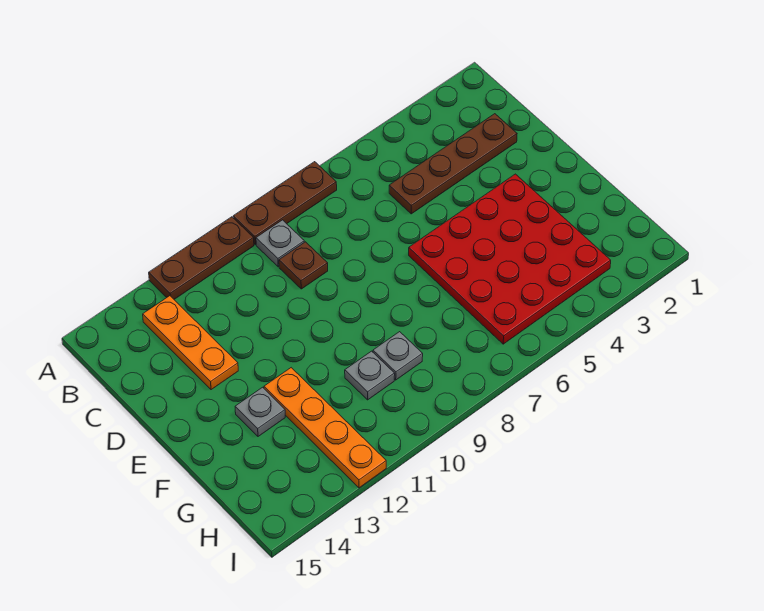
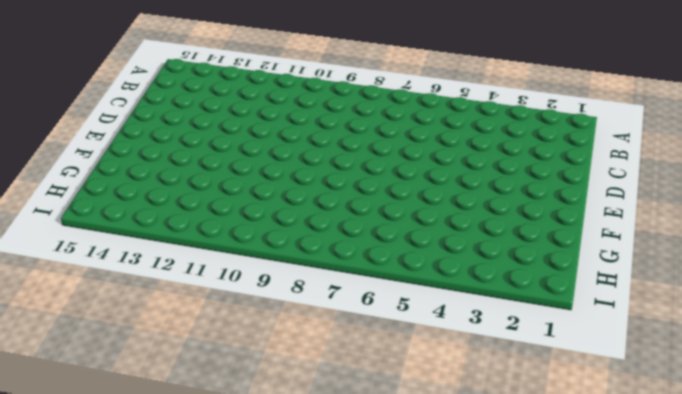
none -> brown plate A7:A9 level 1
none -> brown plate A10:A12 level 1

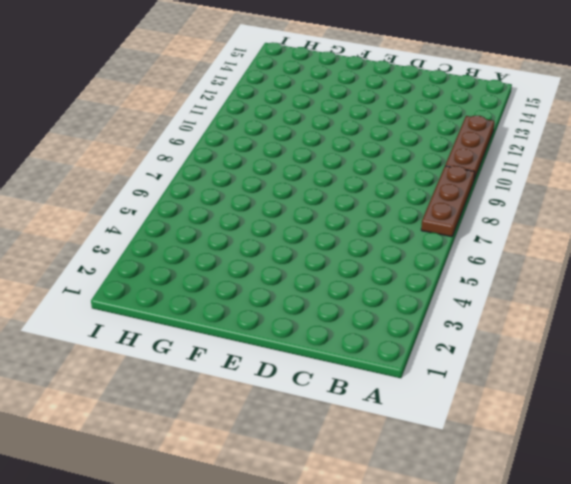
none -> grey plate B9 level 1
none -> orange plate B13:D13 level 1

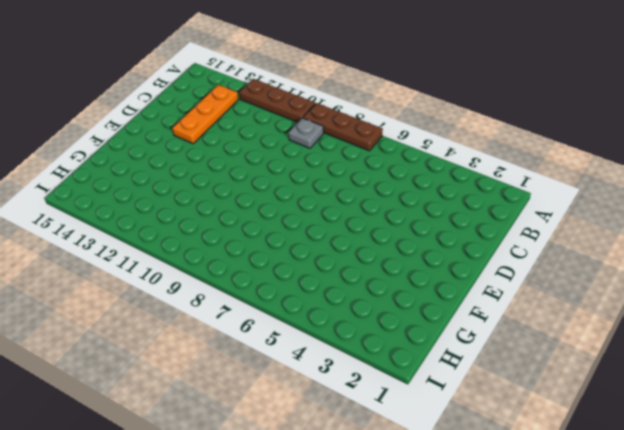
none -> brown plate C2:C5 level 1
none -> brown plate C9 level 1

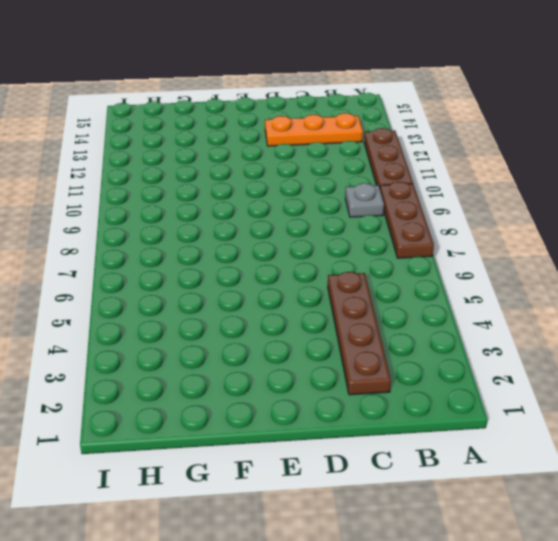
none -> brown plate C9 level 1
none -> red plate E3:H6 level 1

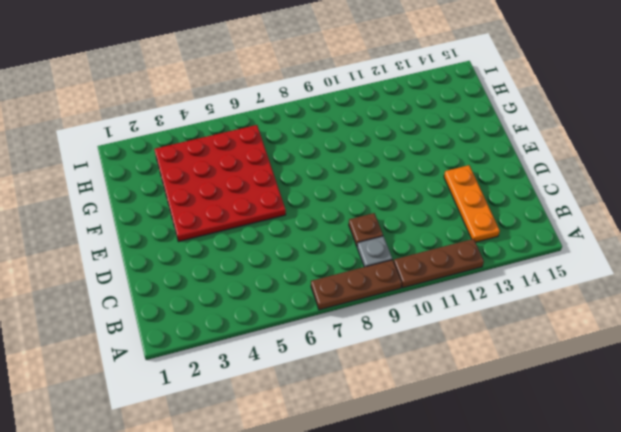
none -> brown plate C2:C5 level 1
none -> orange plate F12:I12 level 1

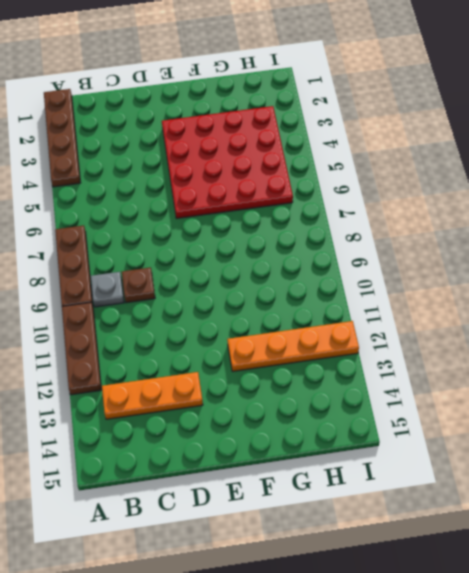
brown plate A1:A4 level 1 -> brown plate C2:C5 level 1
none -> grey plate F13 level 1
none -> grey plate G9 level 1

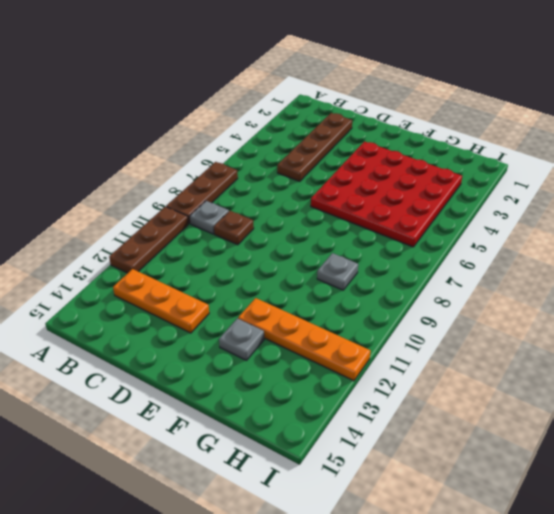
none -> grey plate G10 level 1

